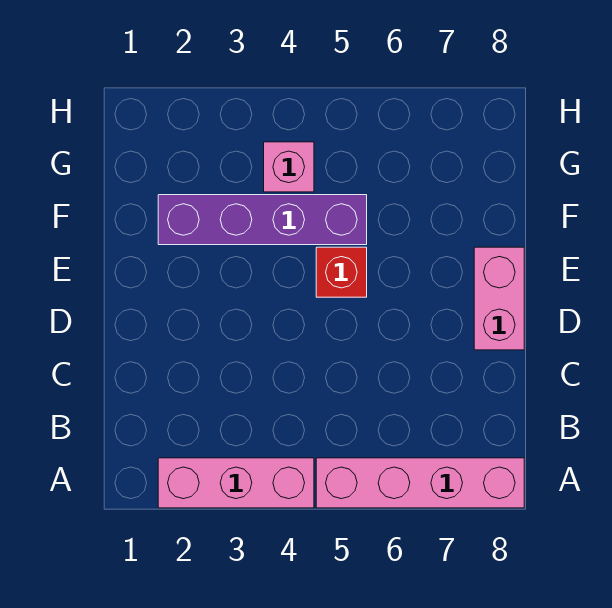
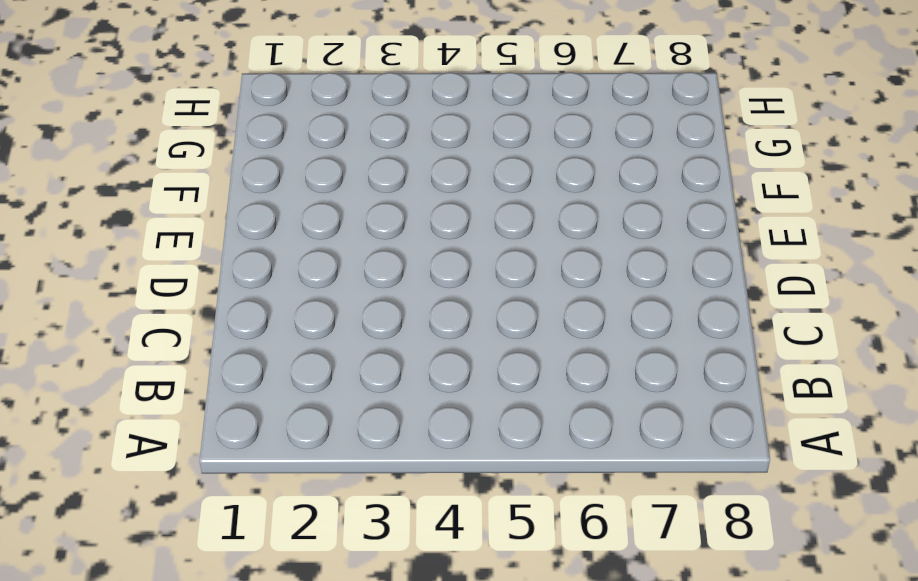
none -> pink brick A2:A4 level 1
none -> pink brick A5:A8 level 1

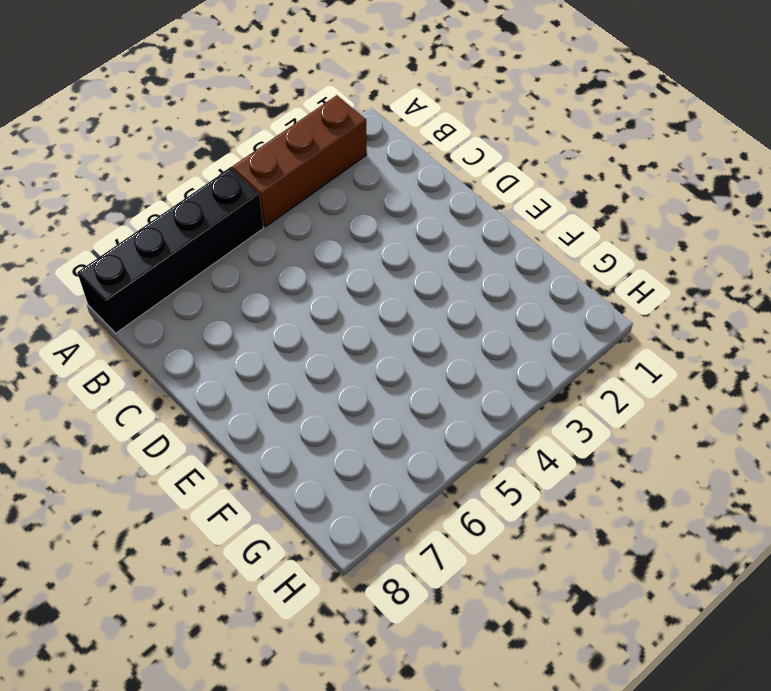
brown brick A2:A4 level 1 -> pink brick A2:A4 level 1
black brick A5:A8 level 1 -> pink brick A5:A8 level 1
none -> pink brick D8:E8 level 1
none -> red brick E5 level 1

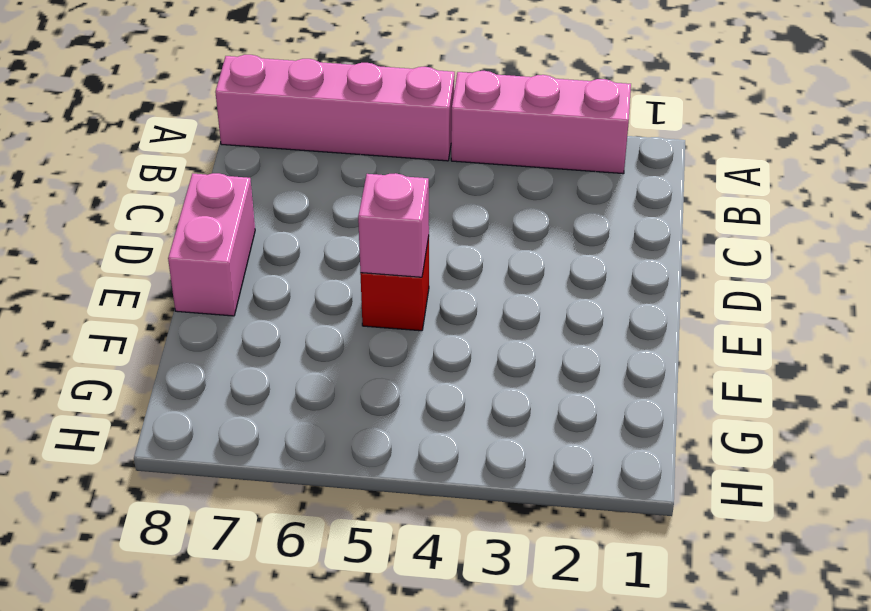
pink brick E5 level 2 -> pink brick G4 level 1
none -> purple brick F2:F5 level 1

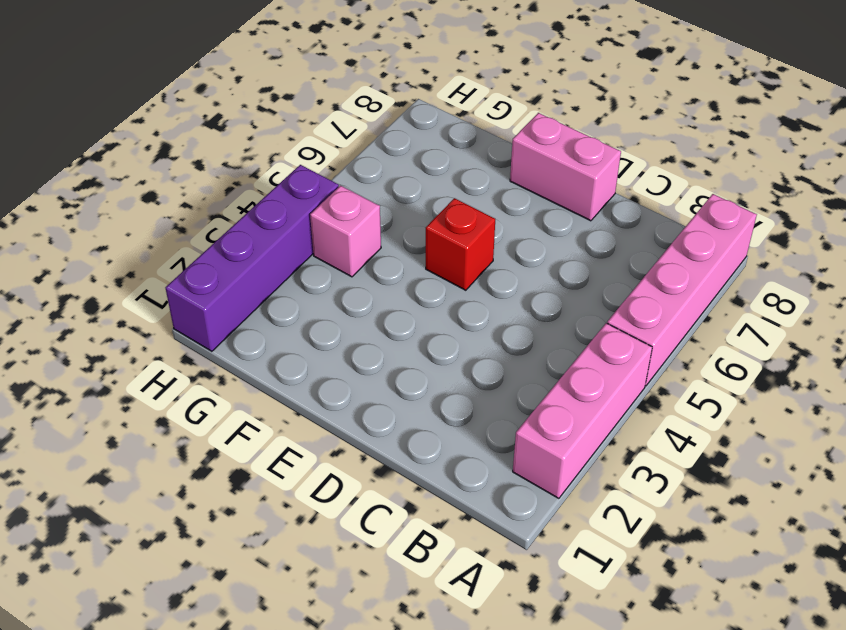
purple brick H1:H4 level 1 -> purple brick F2:F5 level 1

